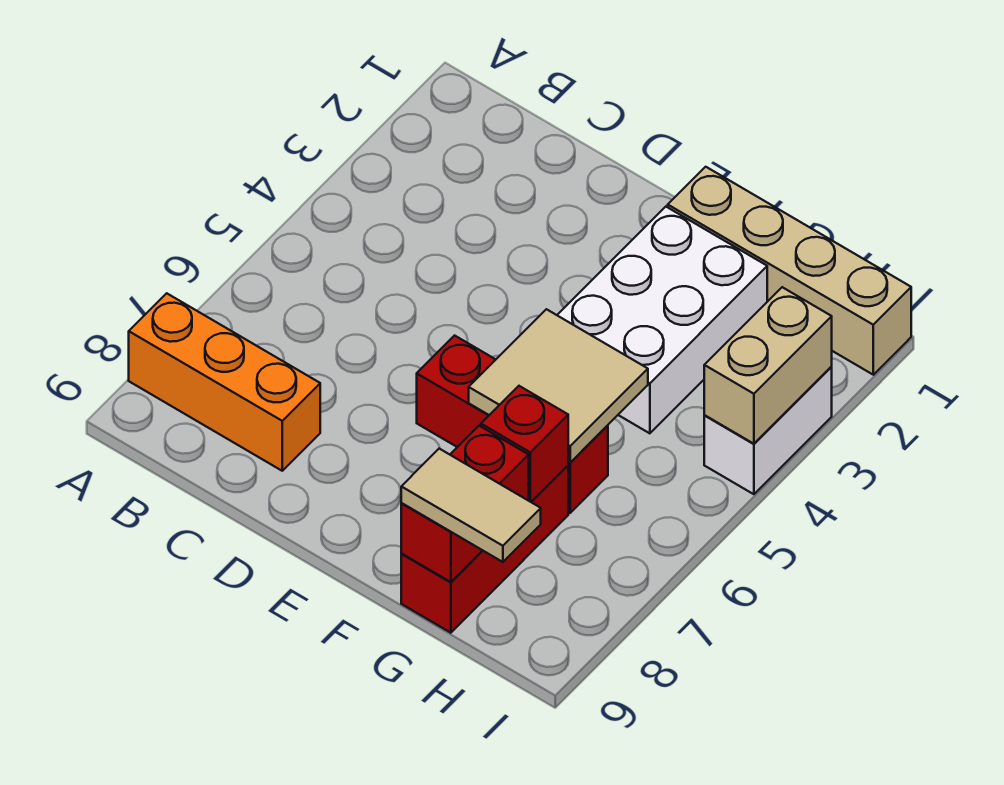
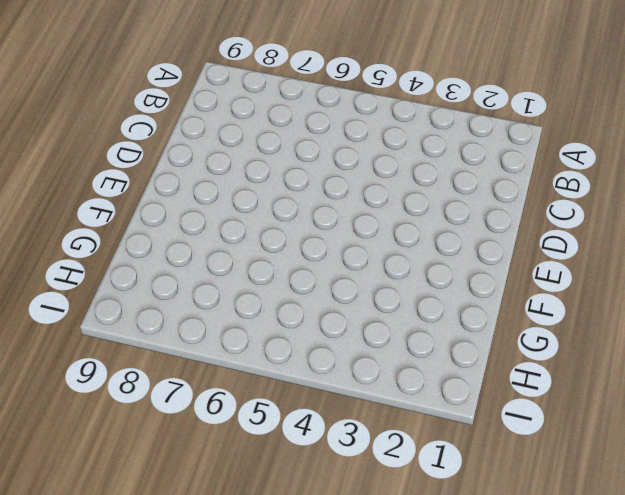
none -> orange brick A8:C8 level 1
none -> red brick E6:G6 level 1

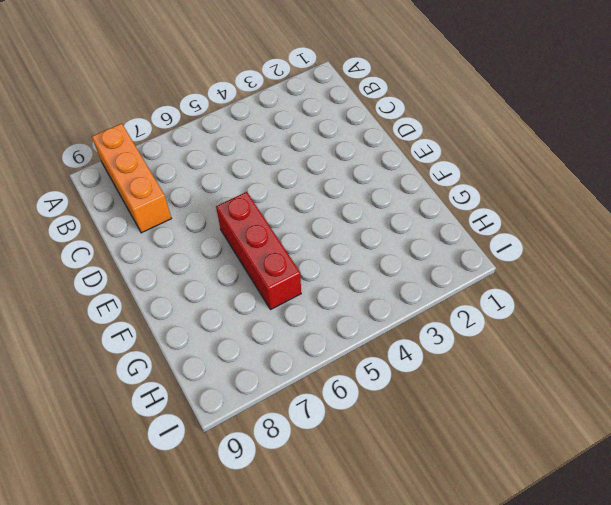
none -> tan brick F1:I1 level 1
none -> white brick F2:G4 level 1

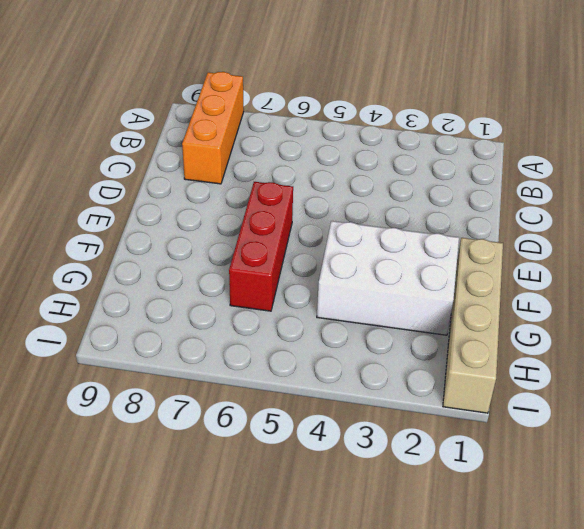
none -> red brick G7:G9 level 1
none -> white brick I3:I4 level 1

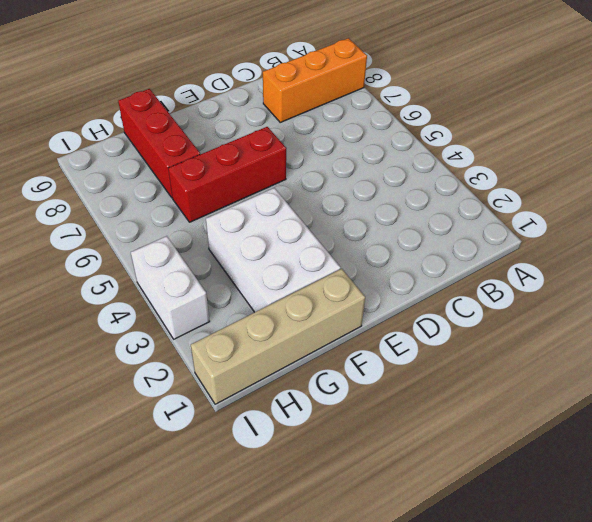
none -> tan tile F5:G6 level 2
none -> red brick G7 level 2

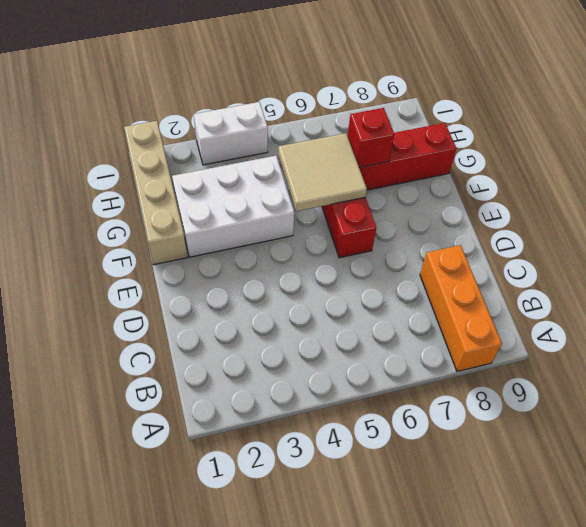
none -> red brick G8:G9 level 2
none -> tan brick I3:I4 level 2

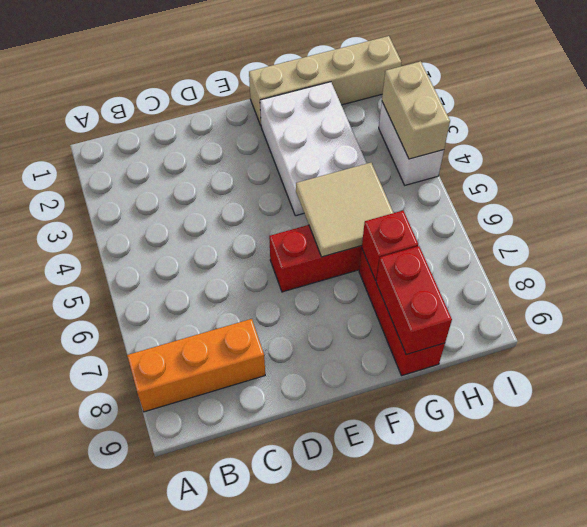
none -> tan tile G9:H9 level 3

